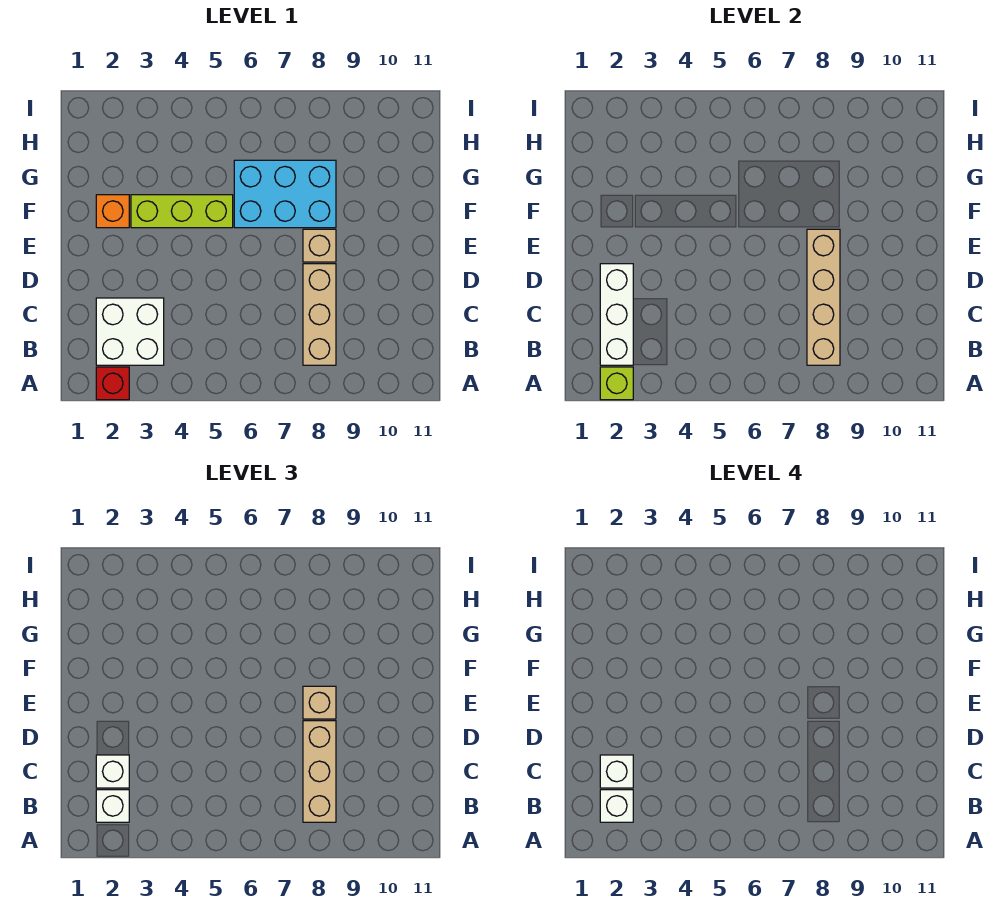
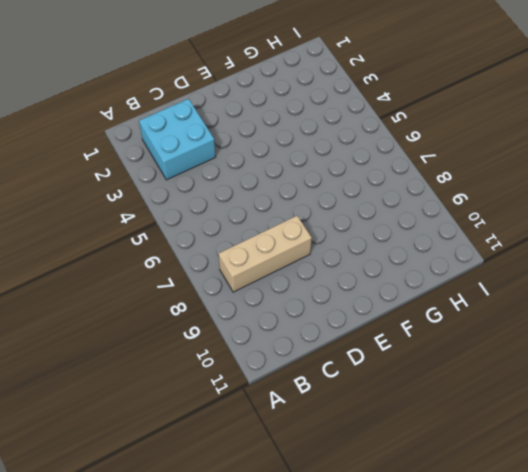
cyan brick B2:C3 level 1 -> white brick B2:C3 level 1
none -> red brick A2 level 1
none -> tan brick E8 level 1
none -> orange brick F2 level 1

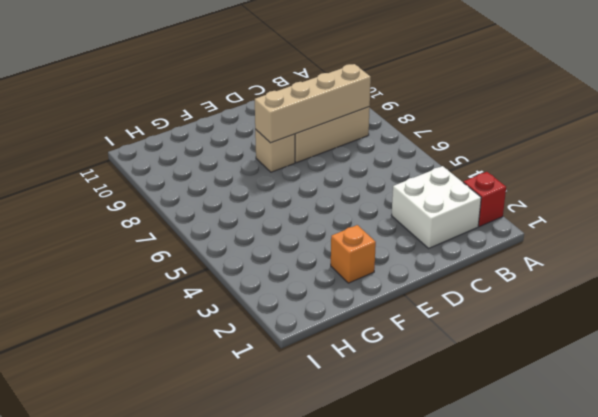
none -> lime brick F3:F5 level 1
none -> cyan brick F6:G8 level 1
none -> lime brick A2 level 2

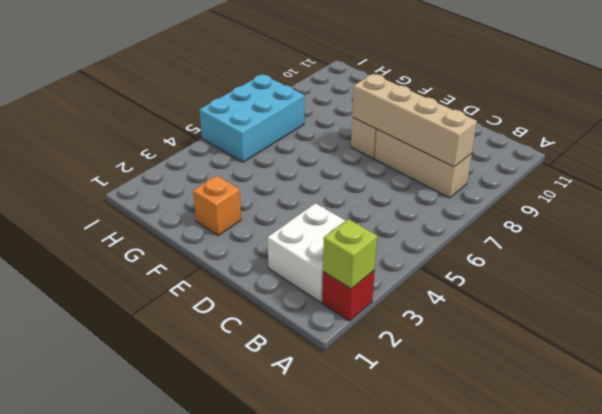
cyan brick H5:I7 level 1 -> cyan brick F6:G8 level 1
none -> lime brick F3:F5 level 1
none -> white brick B2:D2 level 2
none -> white brick B2 level 3

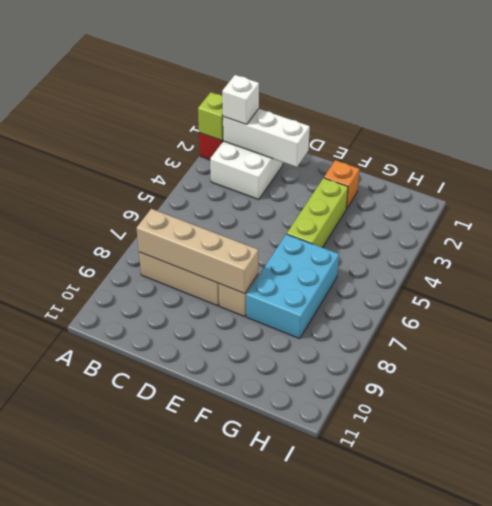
none -> tan brick B8:D8 level 3
none -> white brick C2 level 3
none -> tan brick E8 level 3

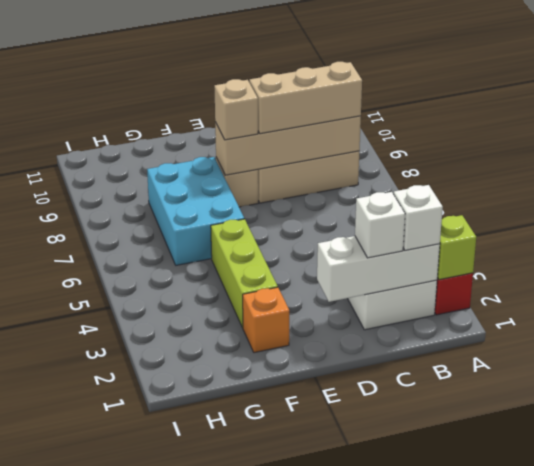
none -> white brick B2 level 4
none -> white brick C2 level 4

